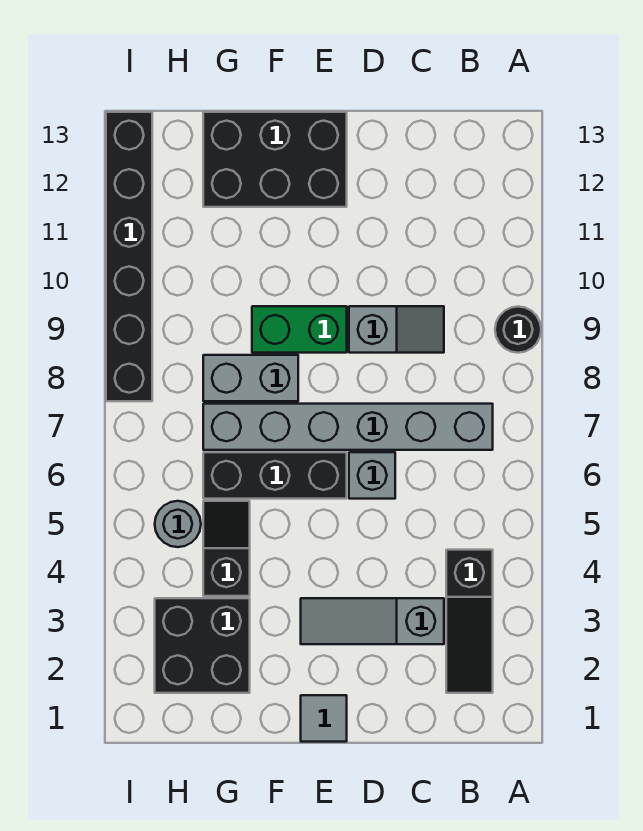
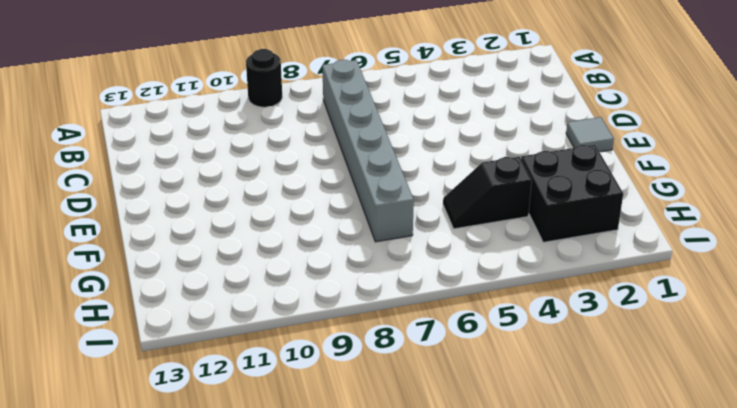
none -> black slope B2:B4 level 1 top 4
none -> grey slope C3:E3 level 1 top C
none -> grey slope C9:D9 level 1 top D

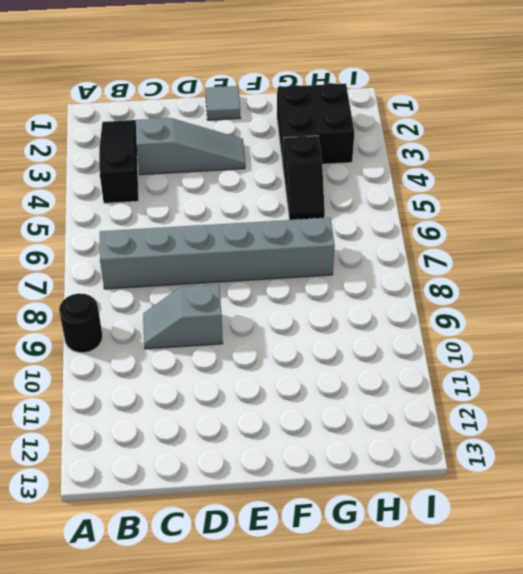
none -> grey brick D6 level 1
none -> black brick E6:G6 level 1
none -> green brick E9:F9 level 1

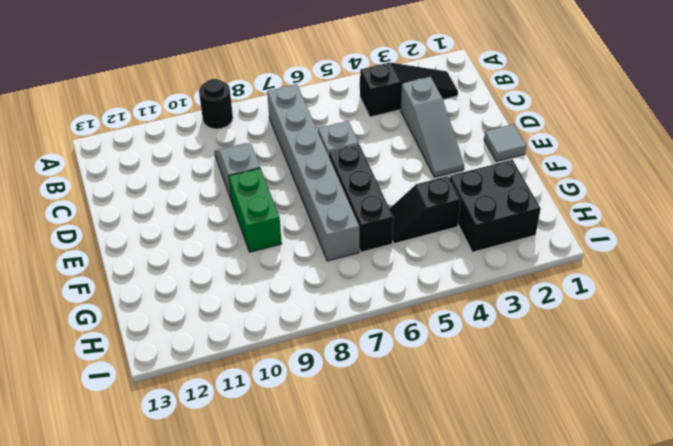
none -> black brick E12:G13 level 1
none -> grey brick F8:G8 level 1
none -> grey round brick H5 level 1

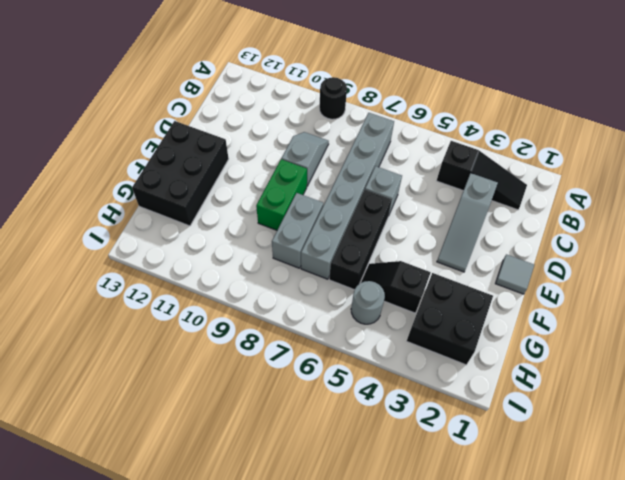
none -> black brick I8:I13 level 1

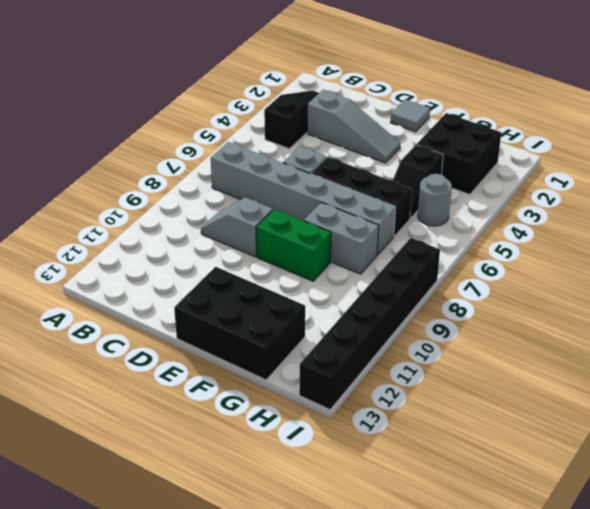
none -> black round brick A9 level 1

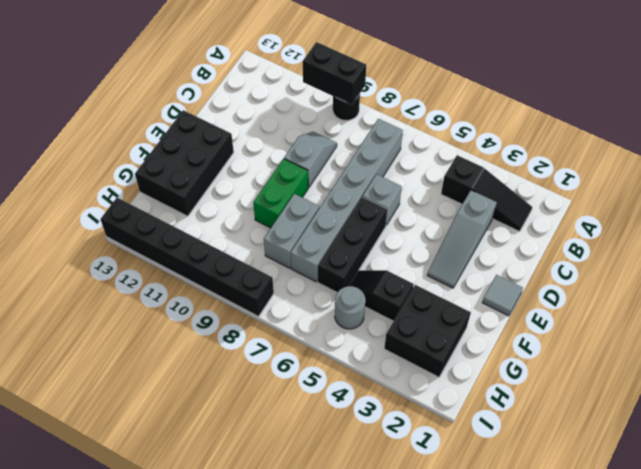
black brick A9:A10 level 2 -> none

